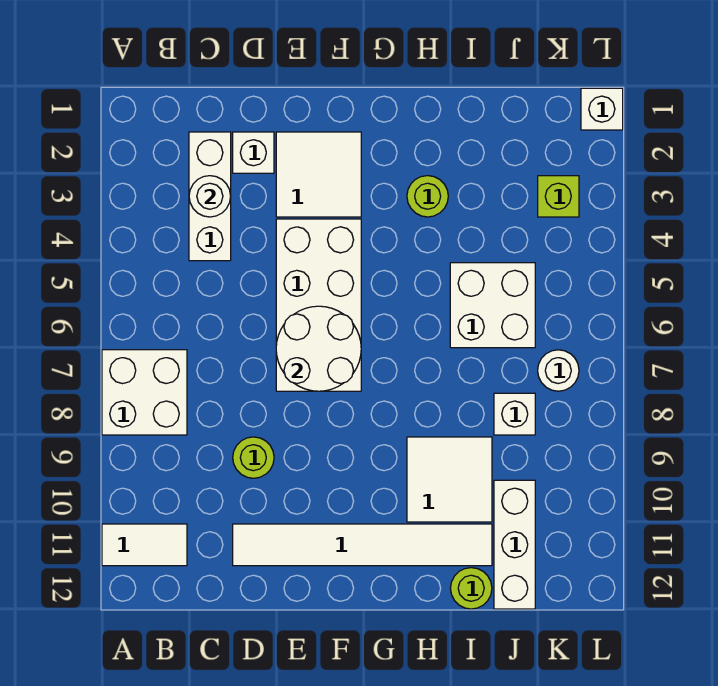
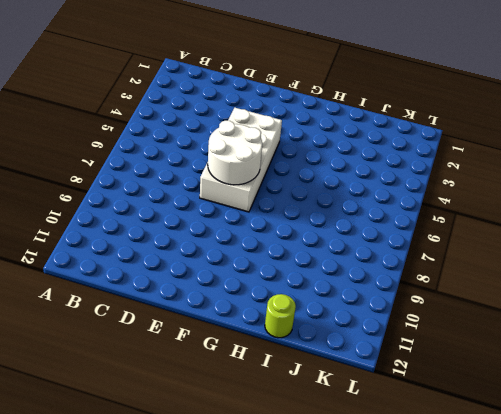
none -> white brick A7:B8 level 1
none -> white tile A11:B11 level 1
none -> white brick C2:C4 level 1

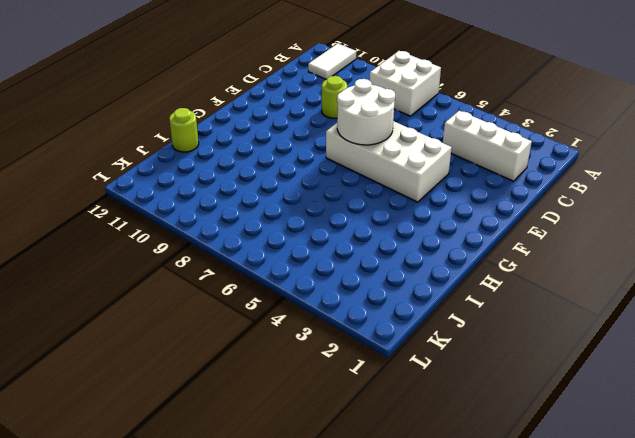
none -> white brick D2 level 1
none -> white tile D11:I11 level 1
none -> white tile E2:F3 level 1

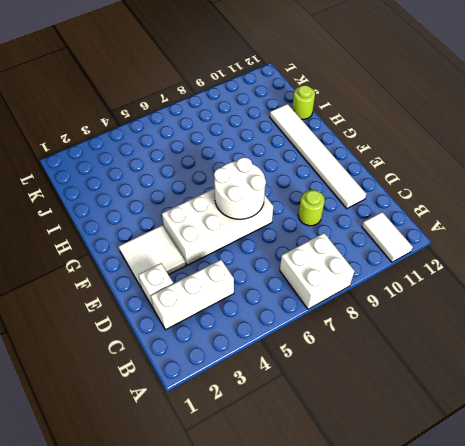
none -> lime round brick H3 level 1
none -> white tile H9:I10 level 1
none -> white brick I5:J6 level 1

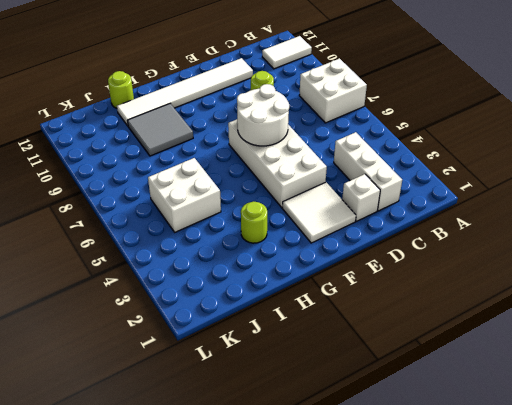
grey tile H9:I10 level 1 -> white tile H9:I10 level 1
none -> white brick J8 level 1
none -> white brick J10:J12 level 1
none -> lime brick K3 level 1

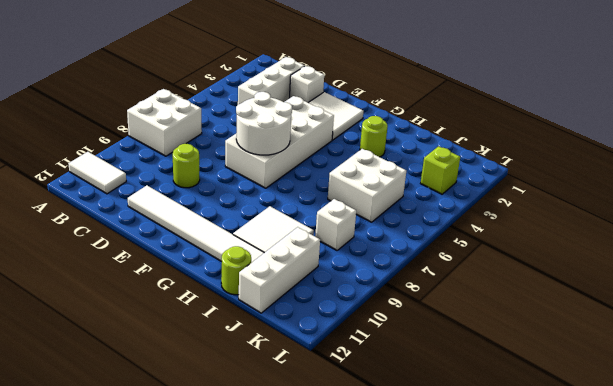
none -> white round brick K7 level 1
none -> white brick L1 level 1
none -> white round brick C3 level 2

